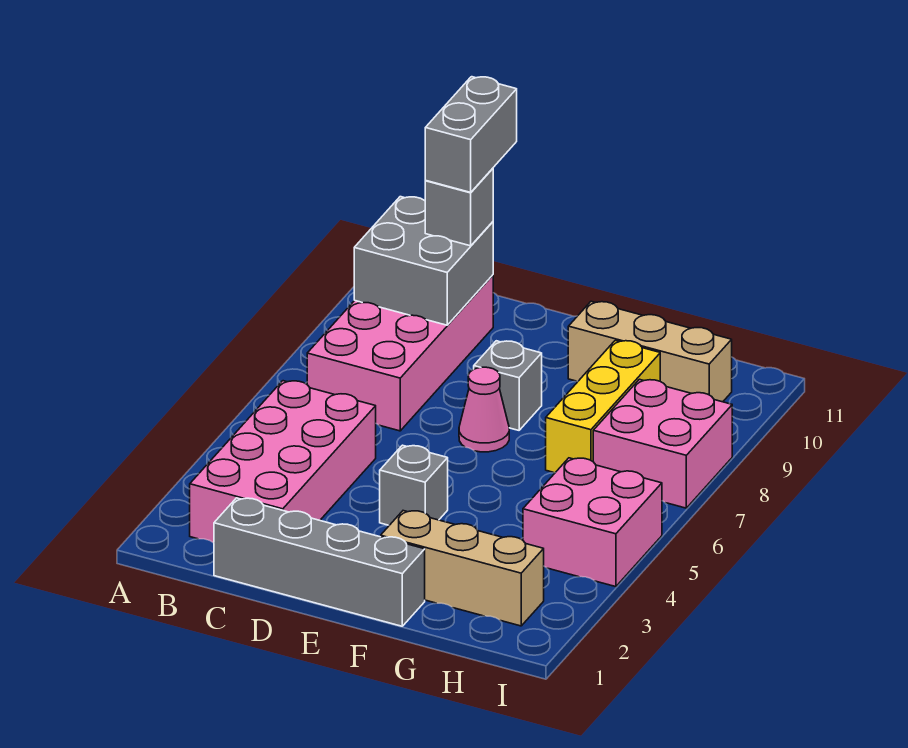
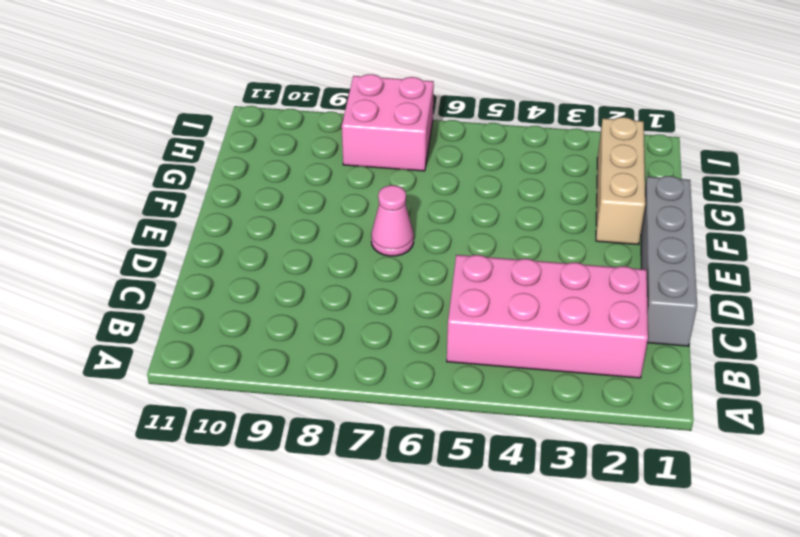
none -> pink brick B7:C10 level 1
none -> grey brick E4 level 1
none -> grey brick E8 level 1

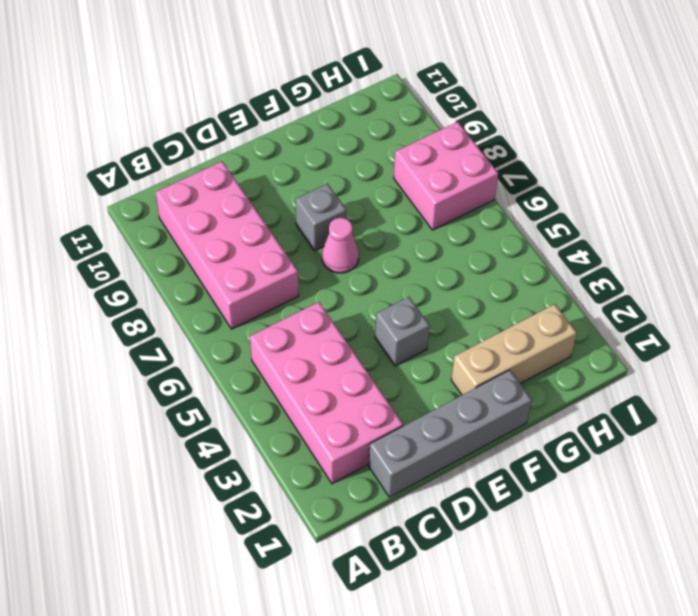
none -> tan brick F10:H10 level 1
none -> yellow brick G7:G9 level 1
none -> pink brick H4:I5 level 1

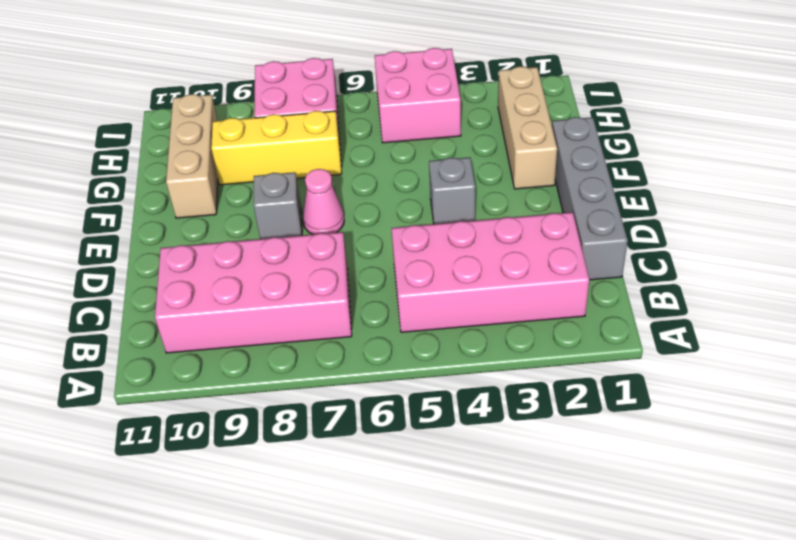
none -> grey brick B9:C10 level 2
none -> grey brick C10 level 3
none -> grey brick C10:C11 level 4

